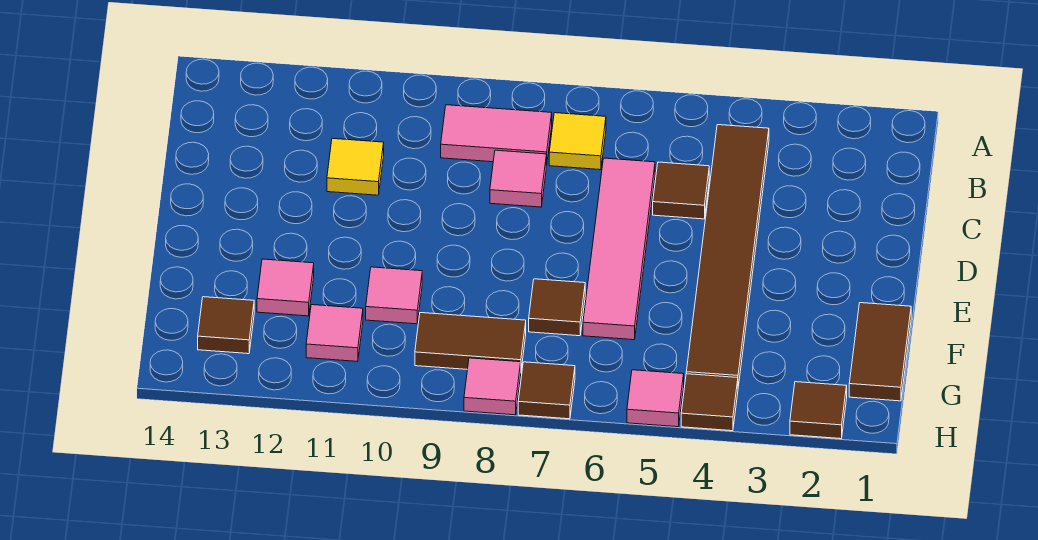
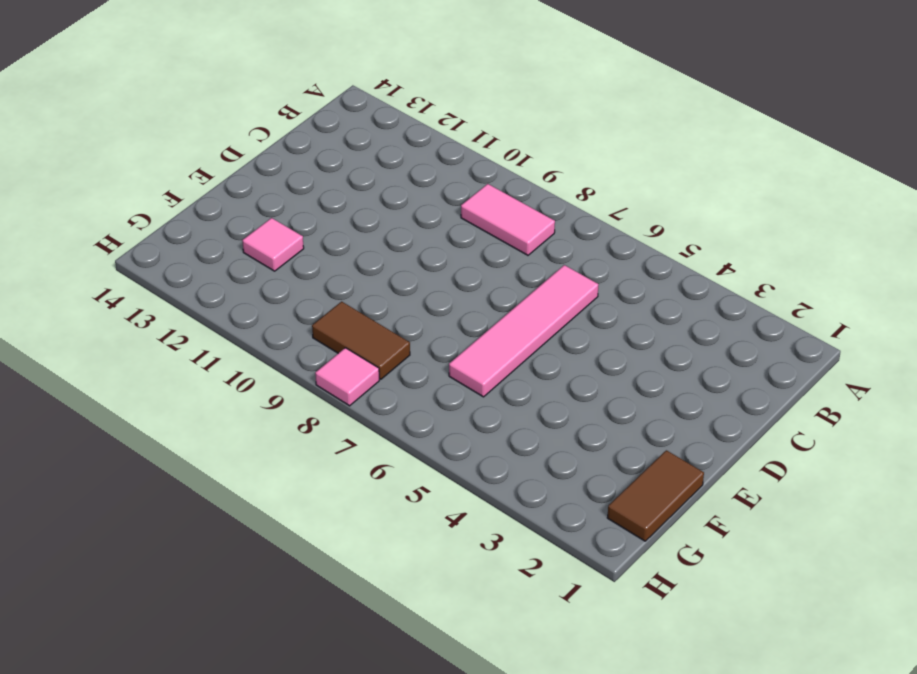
none -> brown tile B4:G4 level 1
none -> yellow tile B7 level 1
none -> brown tile C5 level 1

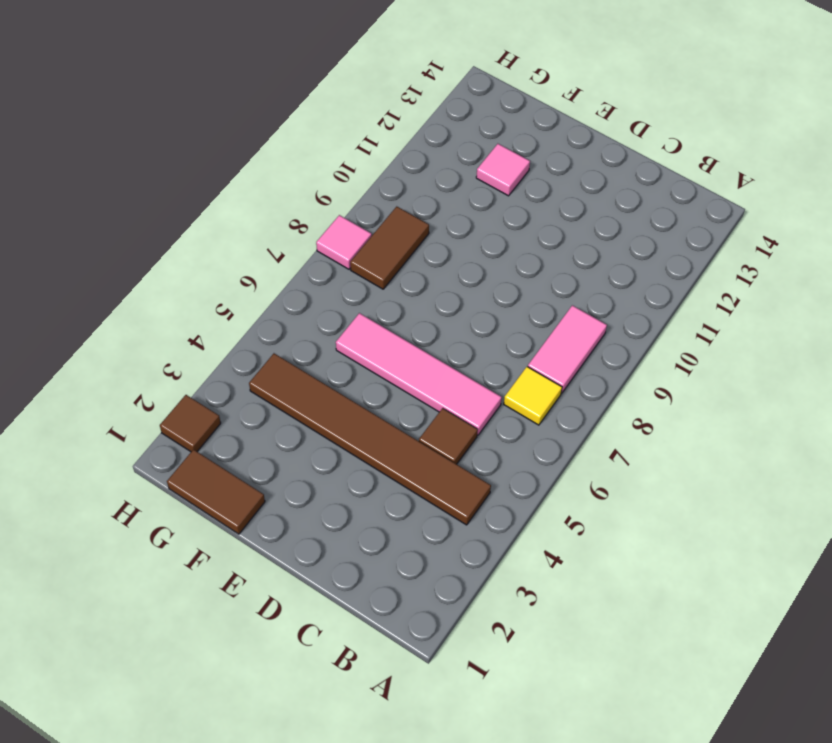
none -> pink tile C8 level 1
none -> yellow tile C11 level 1
none -> brown tile F7 level 1

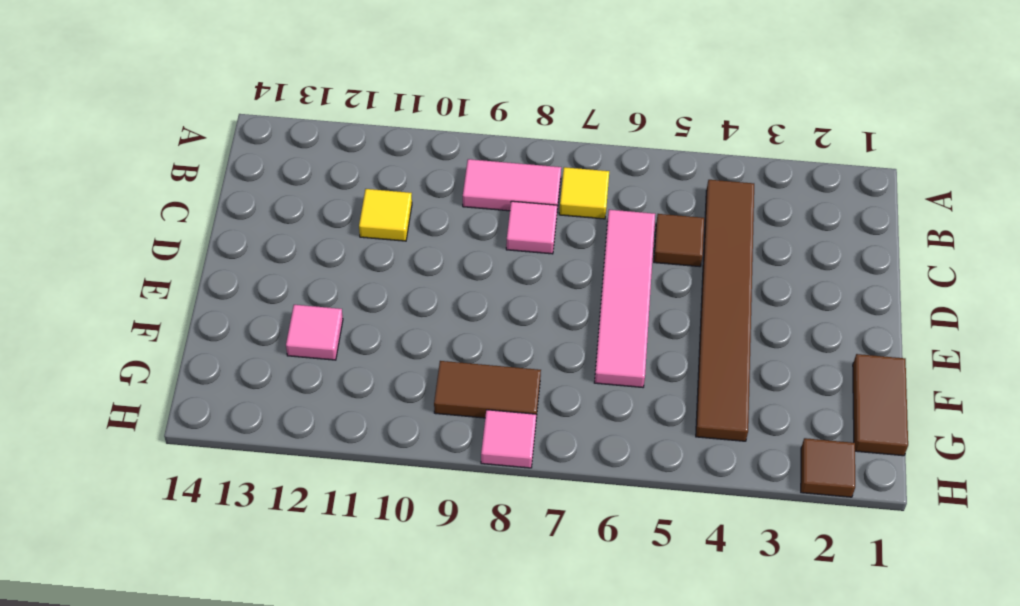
none -> brown tile F7 level 1
none -> pink tile F10 level 1
none -> pink tile G11 level 1

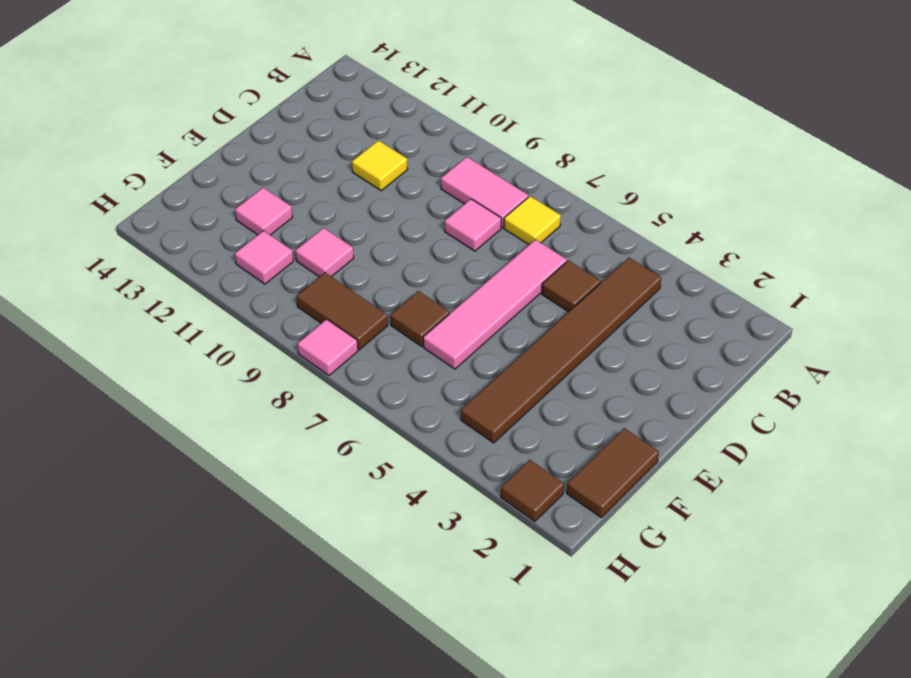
none -> brown tile G13 level 1
none -> brown tile H4 level 1
none -> pink tile H5 level 1

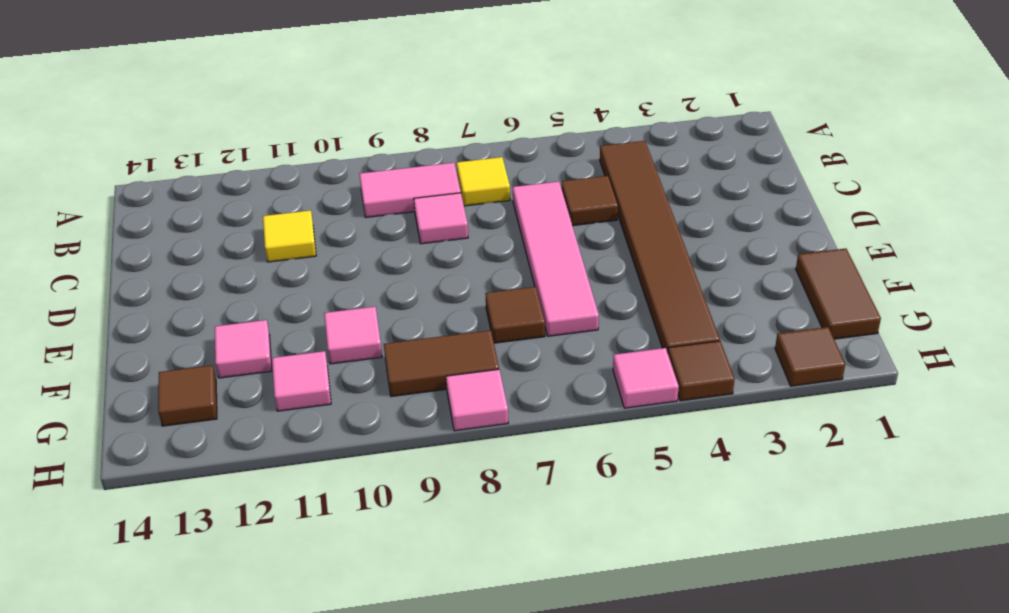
none -> brown tile H7 level 1

